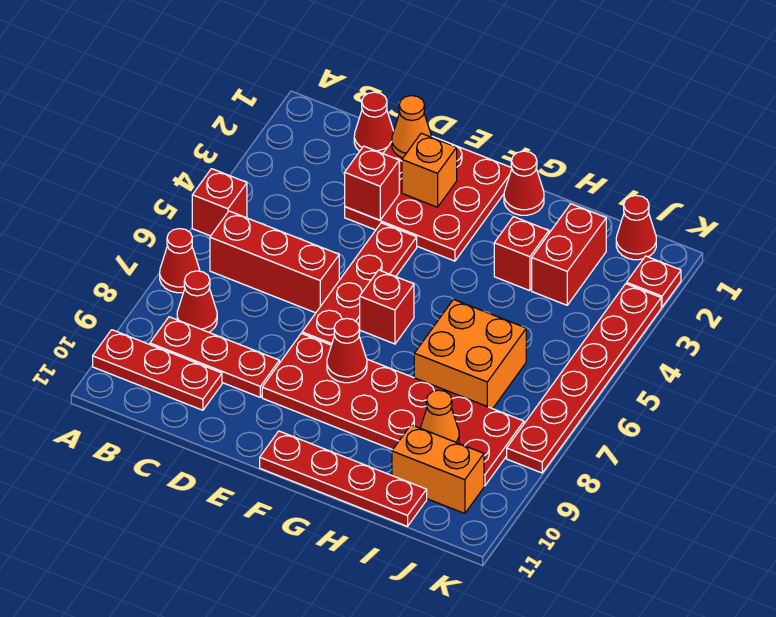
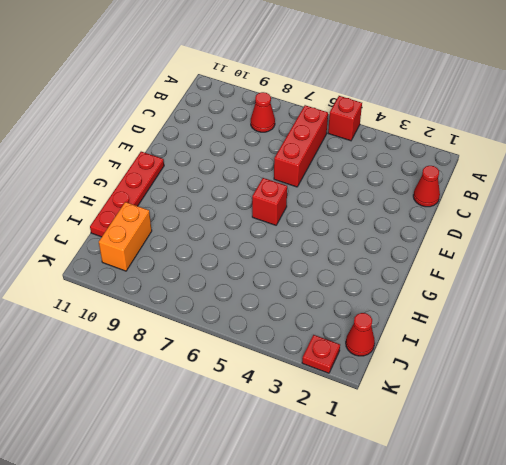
none -> red cone A7 level 1
none -> red plate A10:C10 level 1
none -> red plate B9:D9 level 1

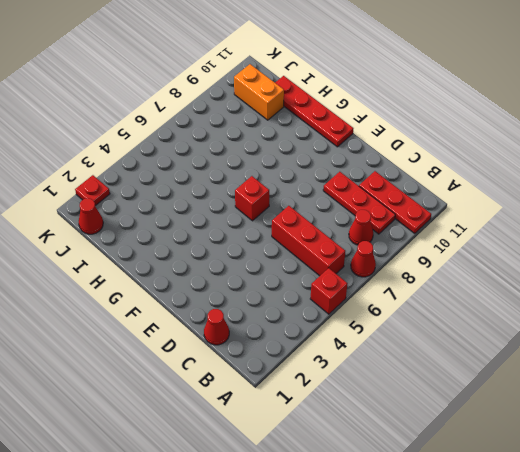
none -> red plate D1:F3 level 1
none -> red plate E4:E7 level 1
none -> red plate E8:J9 level 1

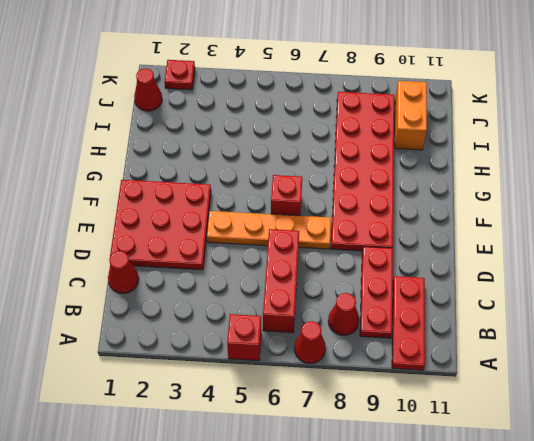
orange plate E4:E7 level 1 -> red plate E4:E7 level 1
none -> red plate F11:I11 level 1
none -> red cone G1 level 1
none -> red brick H3 level 1

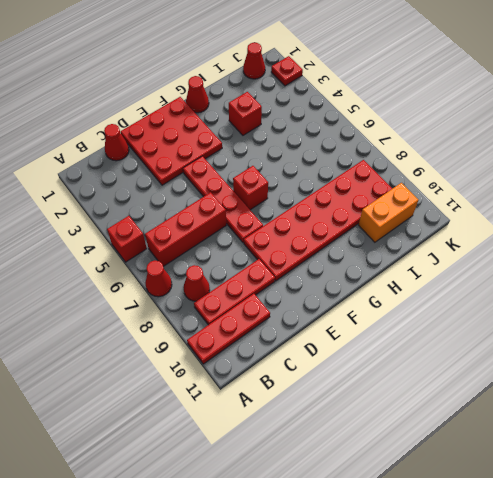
none -> red plate F11:I11 level 1
none -> orange brick H6:I7 level 1
none -> red brick I2:I3 level 1

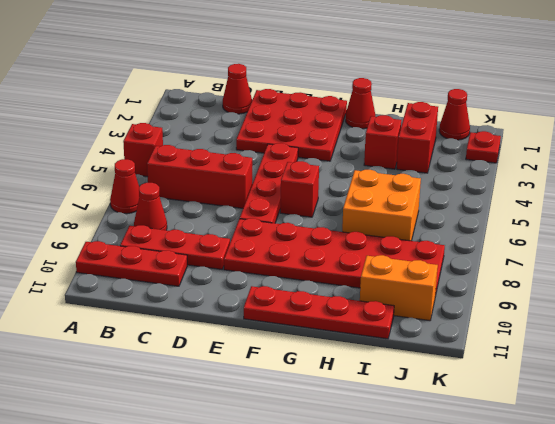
none -> red plate K3:K8 level 1
none -> orange cone D1 level 2
none -> red brick D3 level 2

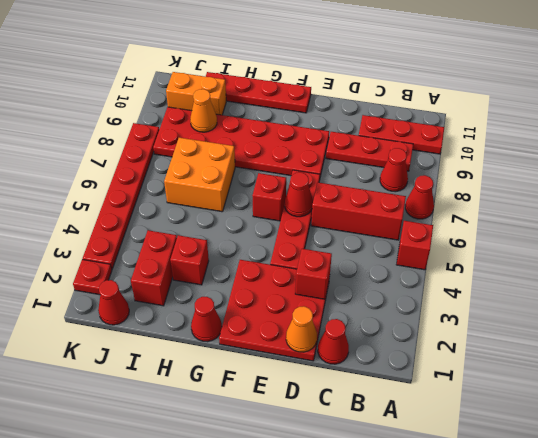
red cone E6 level 2 -> red cone F8 level 2
none -> orange brick E2 level 2

